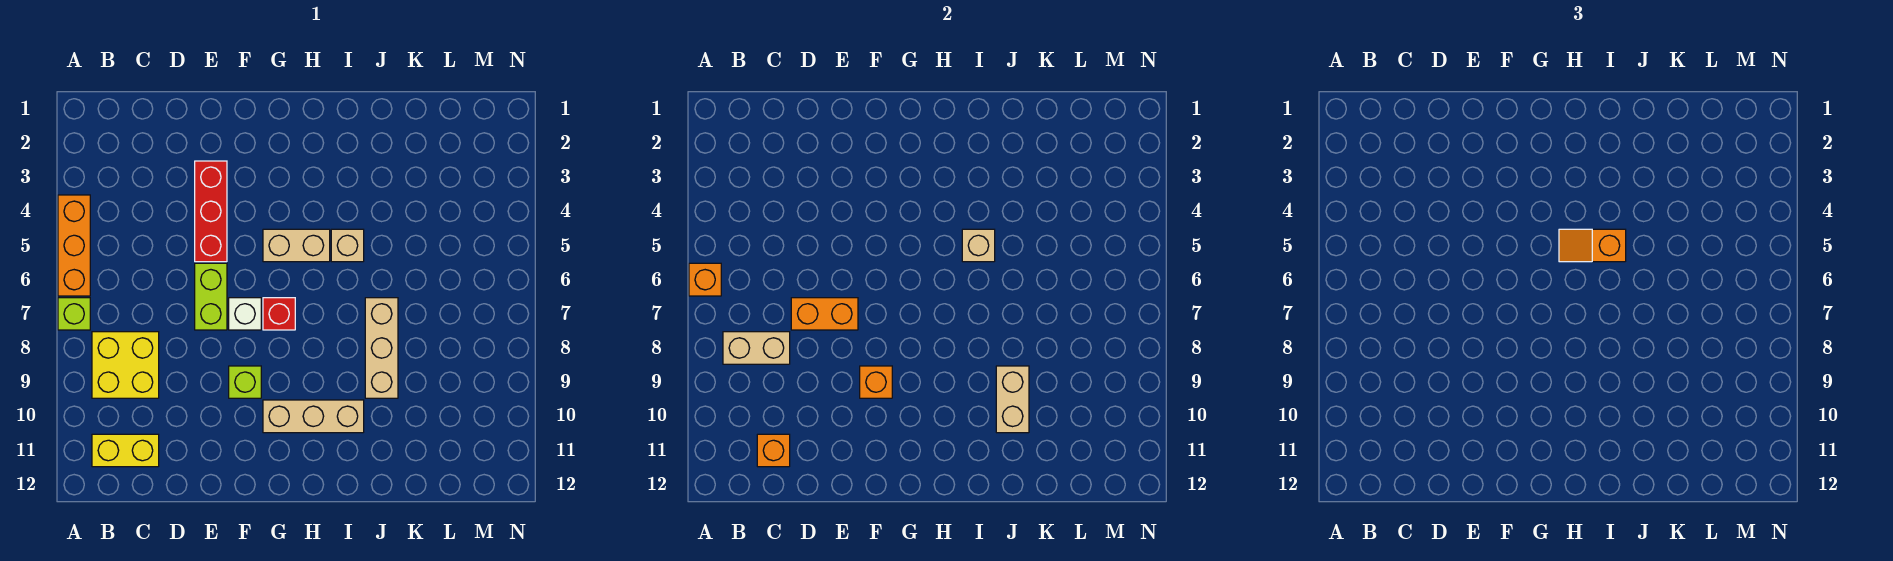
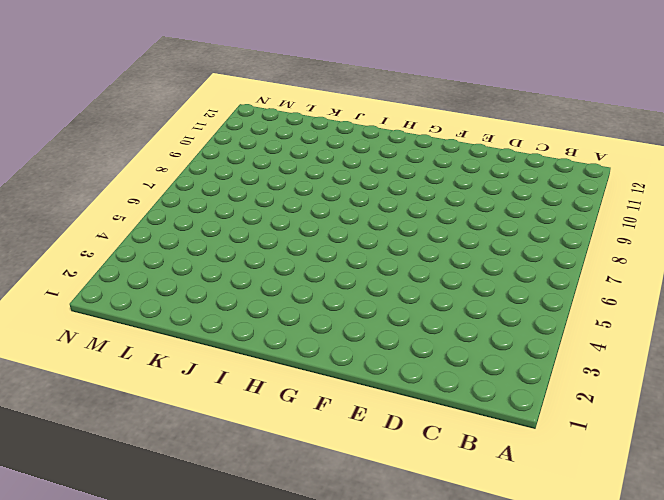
none -> orange brick A4:A6 level 1
none -> lime brick A7 level 1
none -> yellow brick B8:C9 level 1

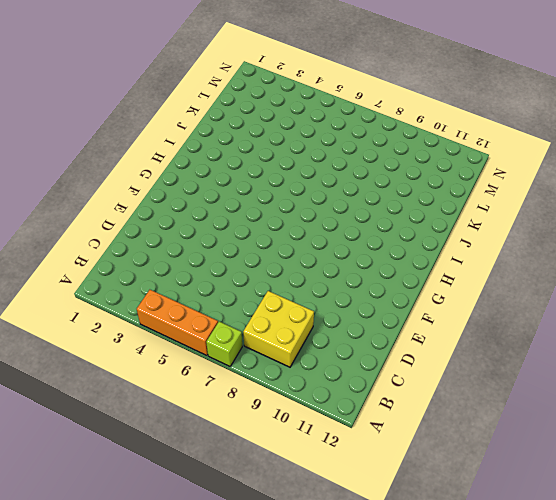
none -> yellow brick B11:C11 level 1
none -> red brick E3:E5 level 1
none -> lime brick E6:E7 level 1

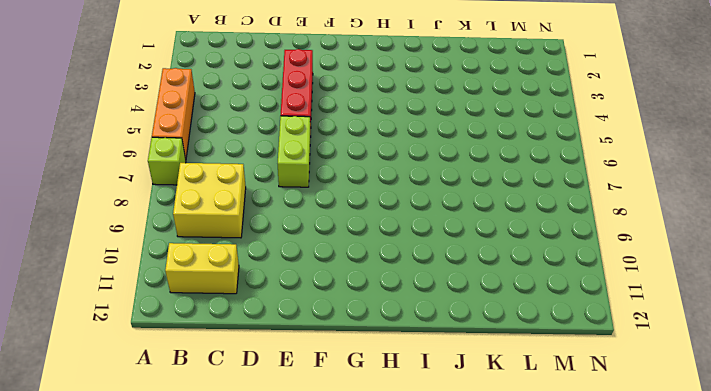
none -> white brick F7 level 1
none -> lime brick F9 level 1
none -> tan brick G5:H5 level 1

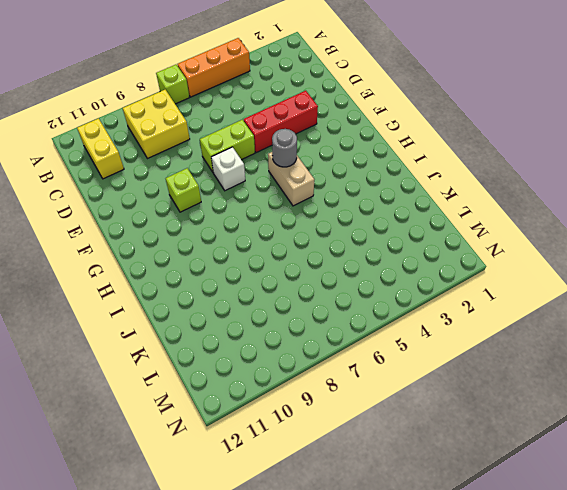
grey round brick G5 level 2 -> none
none -> red brick G7 level 1
none -> tan brick G10:I10 level 1
none -> tan brick I5 level 1

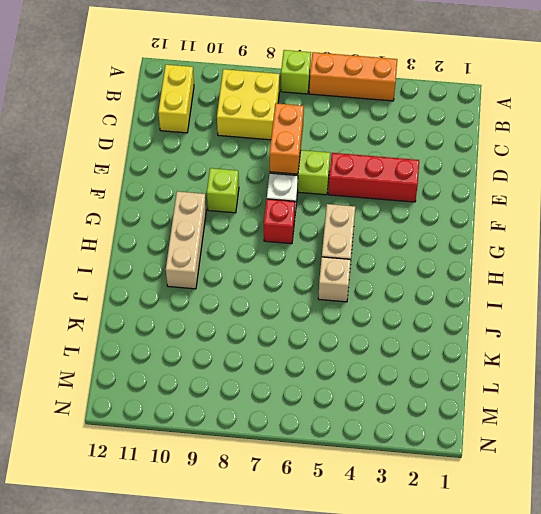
none -> tan brick J7:J9 level 1
none -> orange brick A6 level 2
none -> tan brick B8:C8 level 2

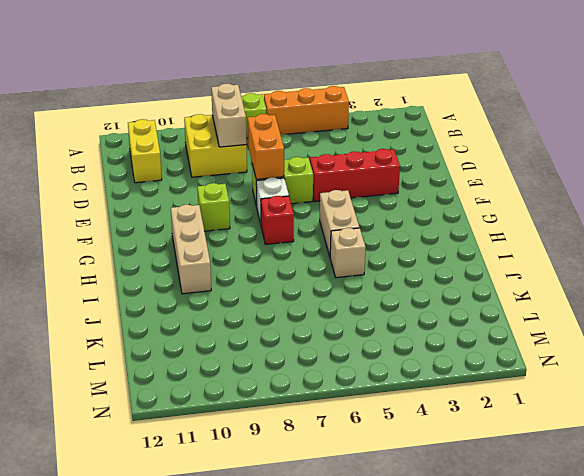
none -> tan brick J7:J9 level 1
none -> orange brick A6 level 2
none -> orange brick C11 level 2

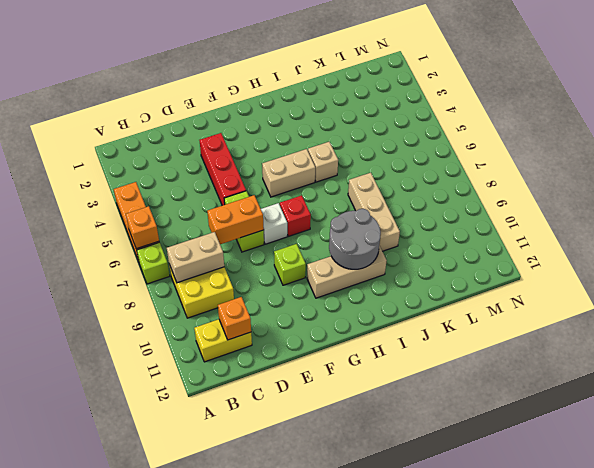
grey round brick H9:I10 level 2 -> none
none -> orange brick F9 level 2
none -> tan brick I5 level 2
none -> tan brick J9:J10 level 2

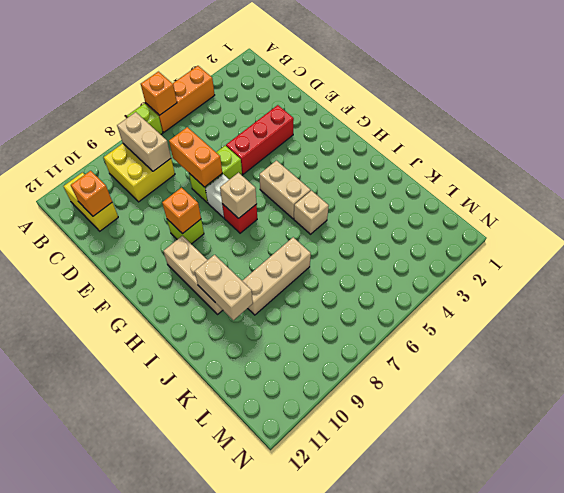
tan brick G7 level 2 -> tan brick I5 level 2
tan brick I10:J10 level 2 -> tan brick J9:J10 level 2
none -> orange slope H5:I5 level 3 top I

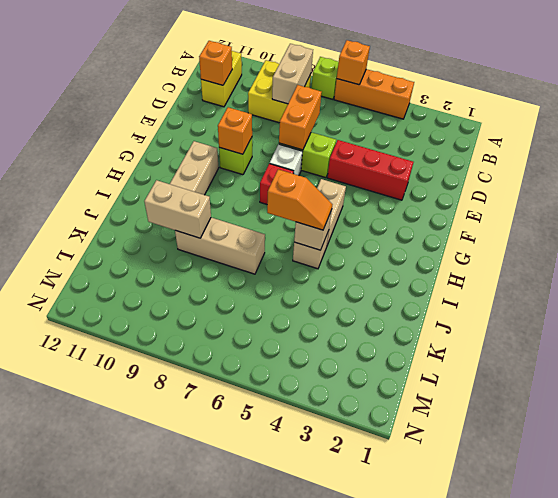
orange slope I5:I6 level 3 top 6 -> orange slope H5:I5 level 3 top I

